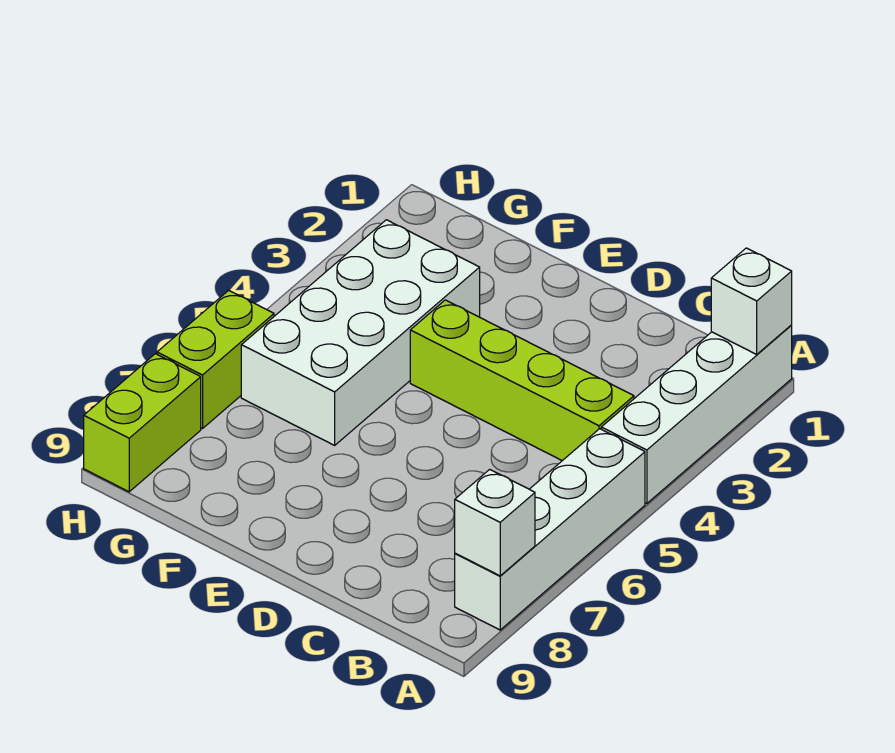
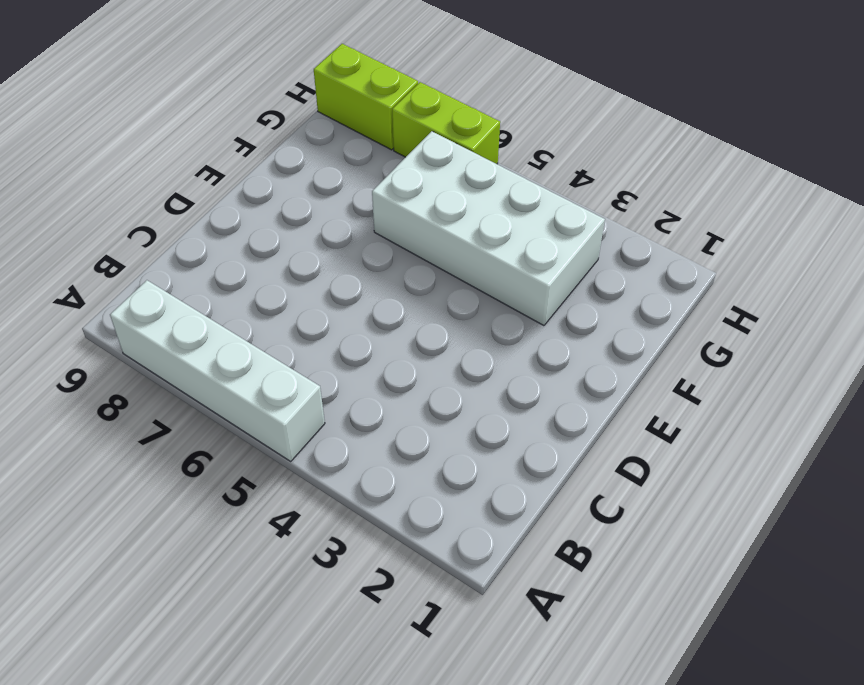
none -> white brick A1:A4 level 1
none -> lime brick B4:E4 level 1

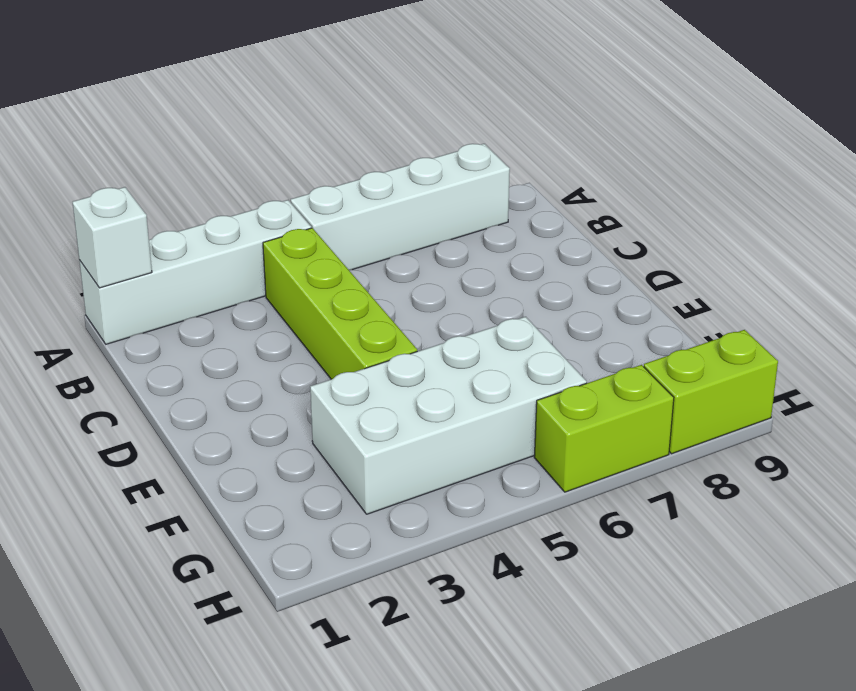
none -> white brick A8 level 2

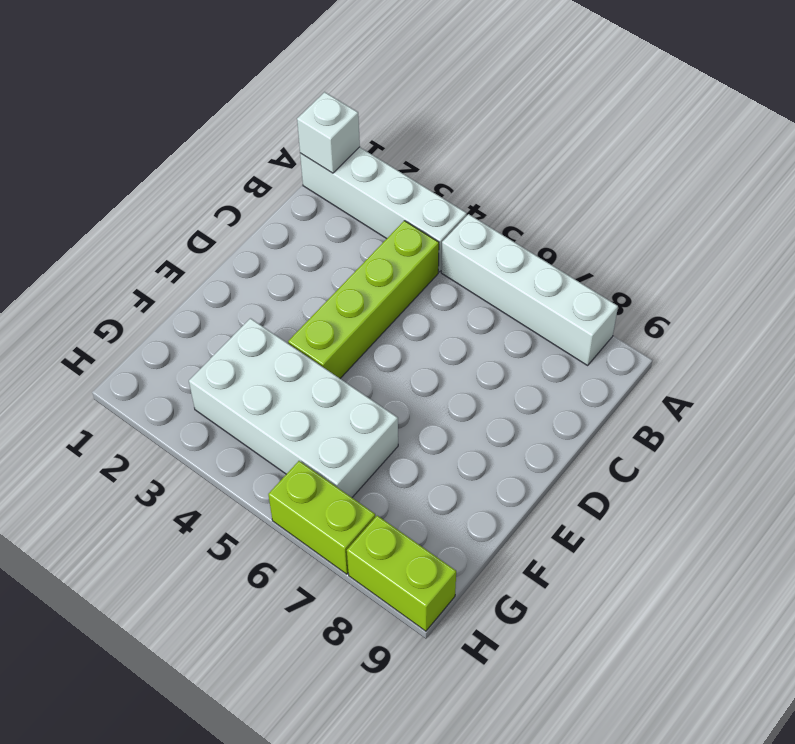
none -> white brick A8 level 2

